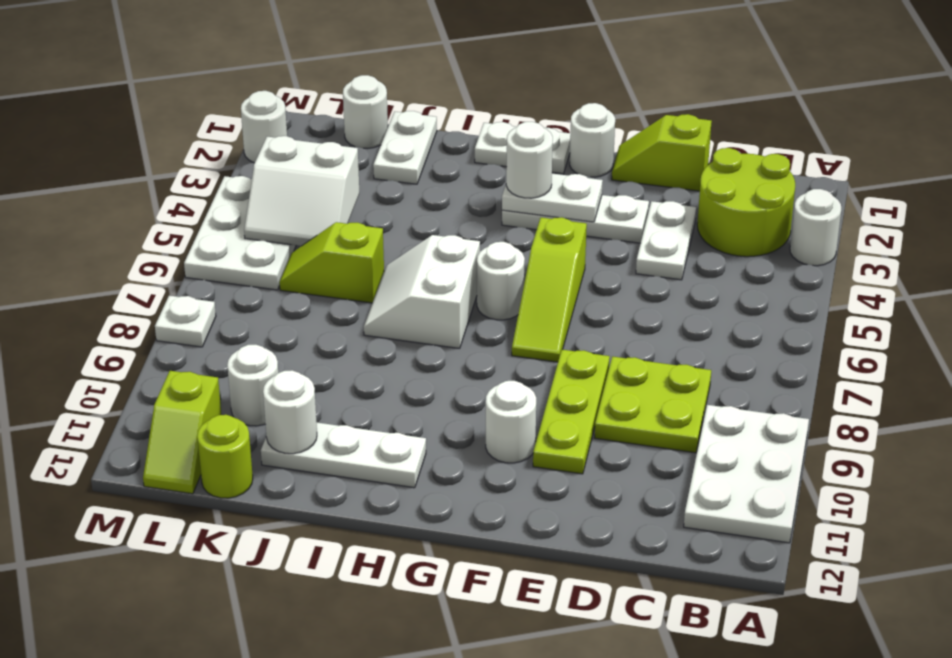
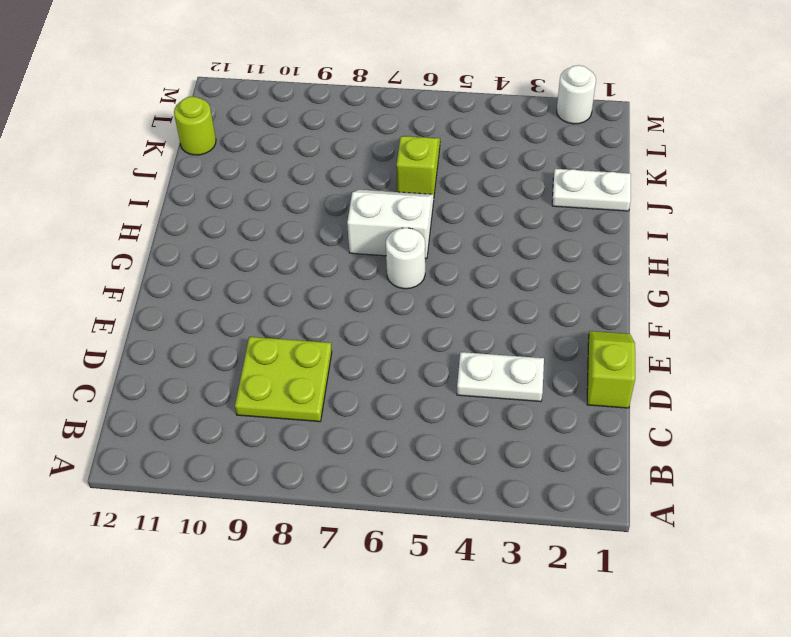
none -> white round brick A3 level 1
none -> white plate A9:B11 level 1
none -> lime round brick B2:C3 level 1

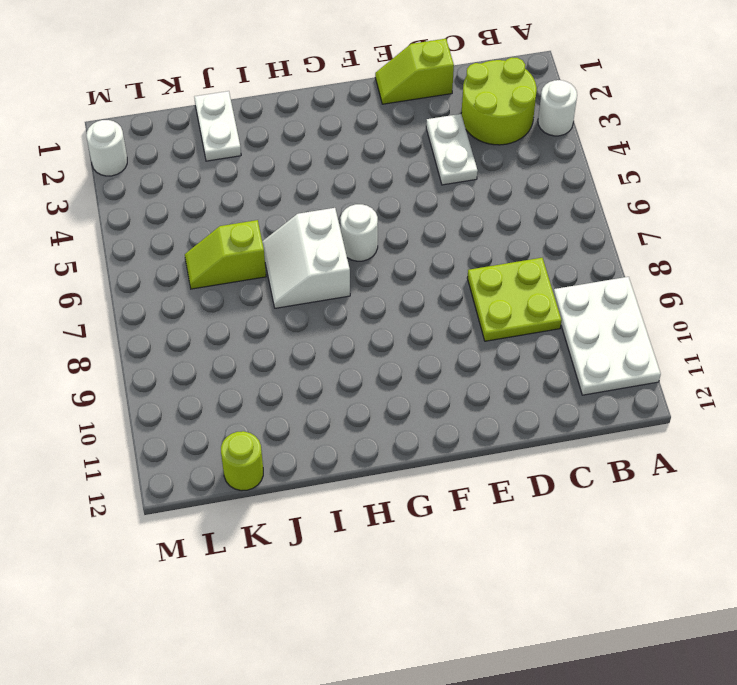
none -> white plate E3:G3 level 1
none -> lime plate E8:E10 level 1
none -> white round brick F1 level 1

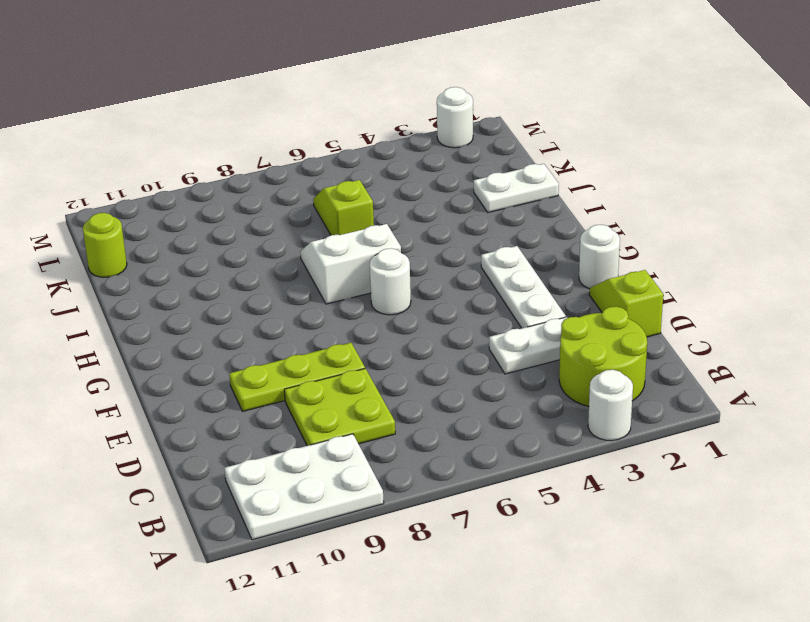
none -> lime slope F5:F7 level 1 top 5
none -> white round brick F10 level 1
none -> white plate G1:H1 level 1

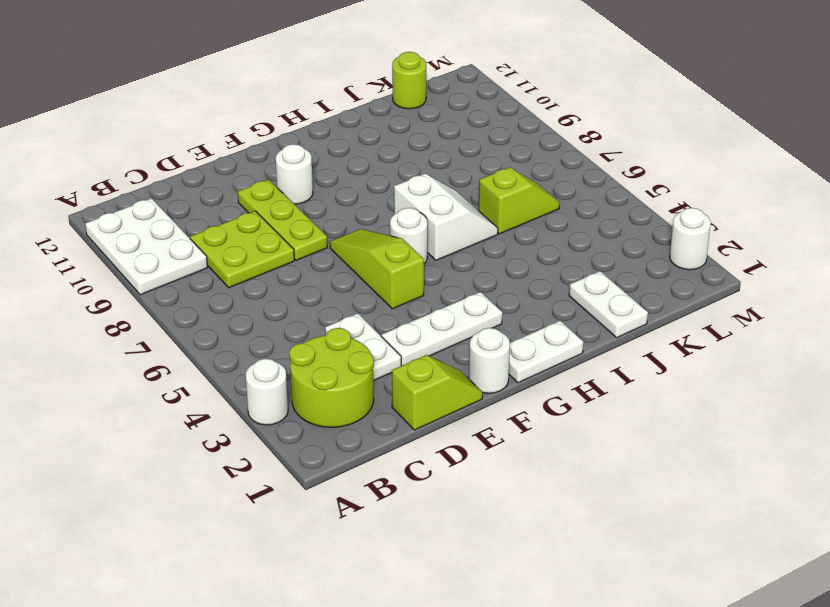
none -> white plate H11:J11 level 1
none -> white round brick K1 level 1
none -> white round brick K10 level 1

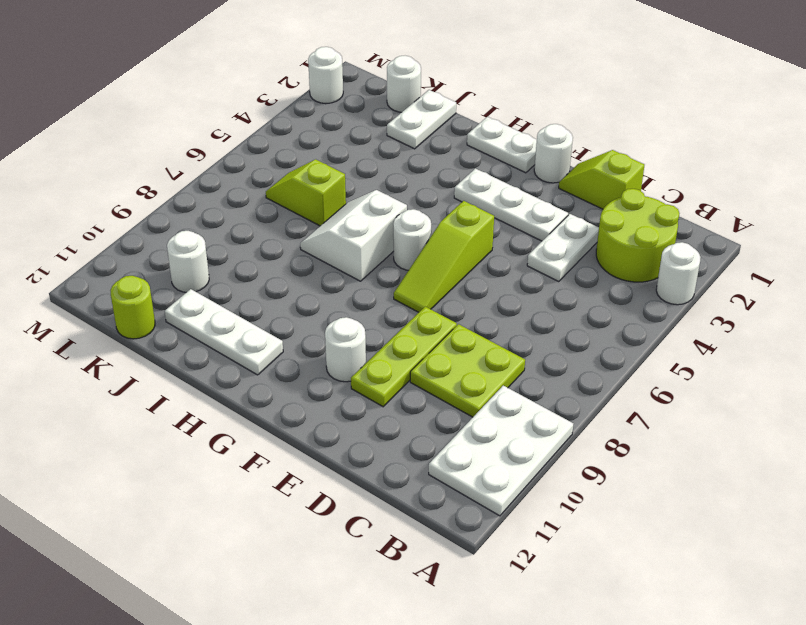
none -> white plate L4:M6 level 1
none -> lime slope L11:L12 level 1 top 11
none -> white plate M8 level 1

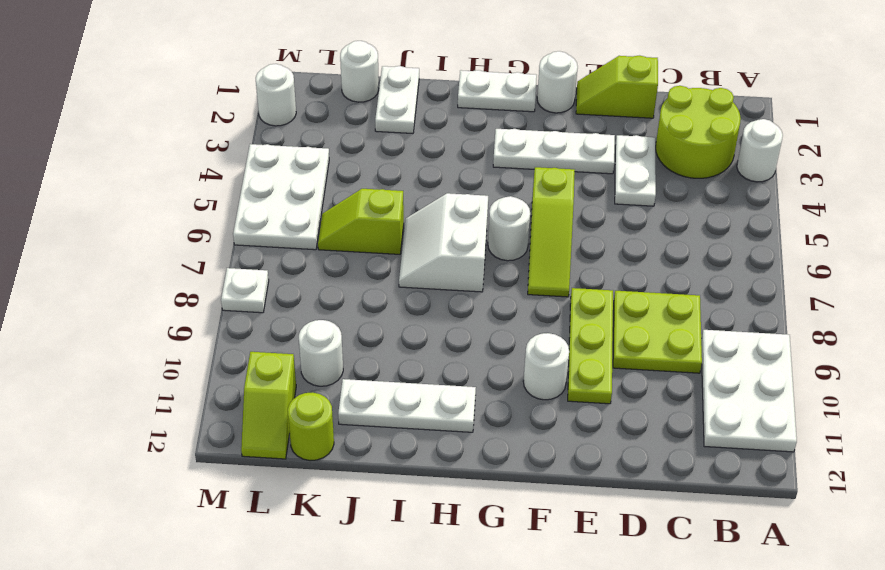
none -> white plate F3:G3 level 2
none -> white round brick J11 level 2
none -> white slope K4:L5 level 2 top 4

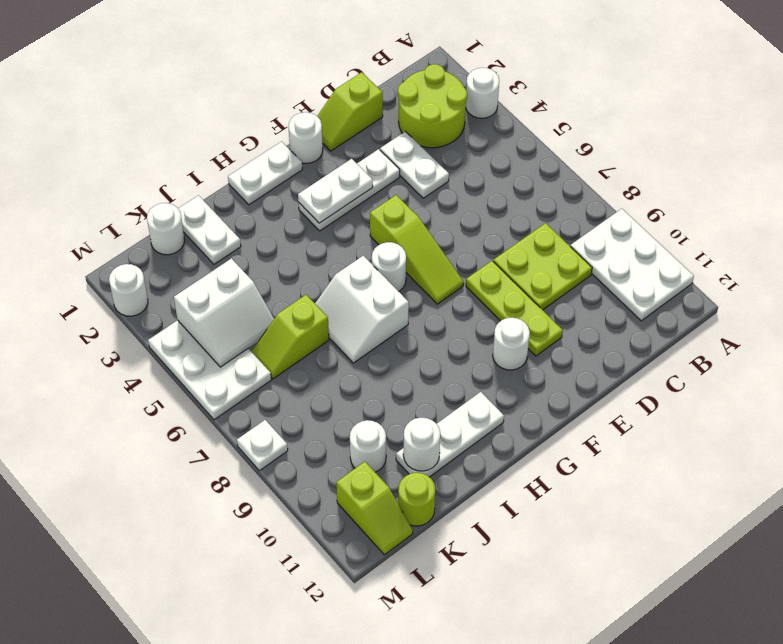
none -> white round brick G3 level 3

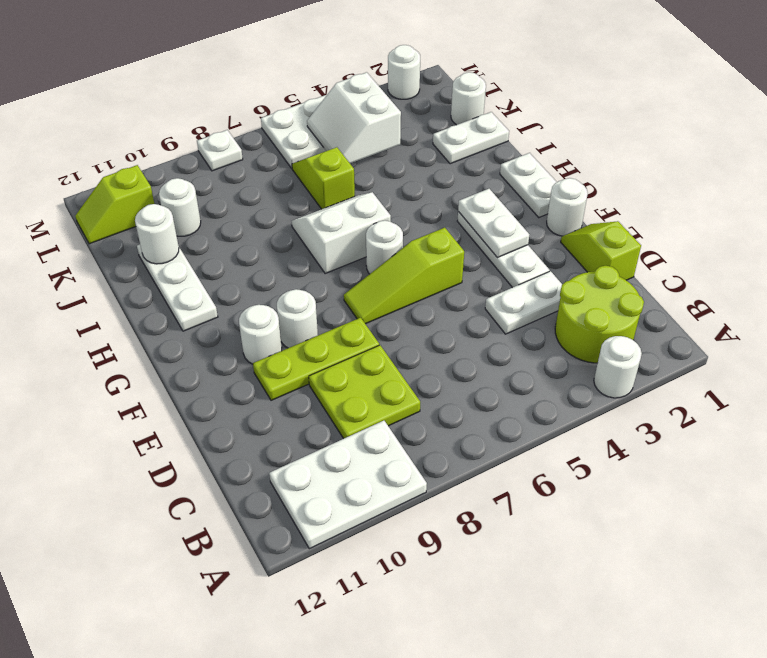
white round brick F9 level 1 -> white round brick G3 level 3
none -> lime round brick K12 level 1

